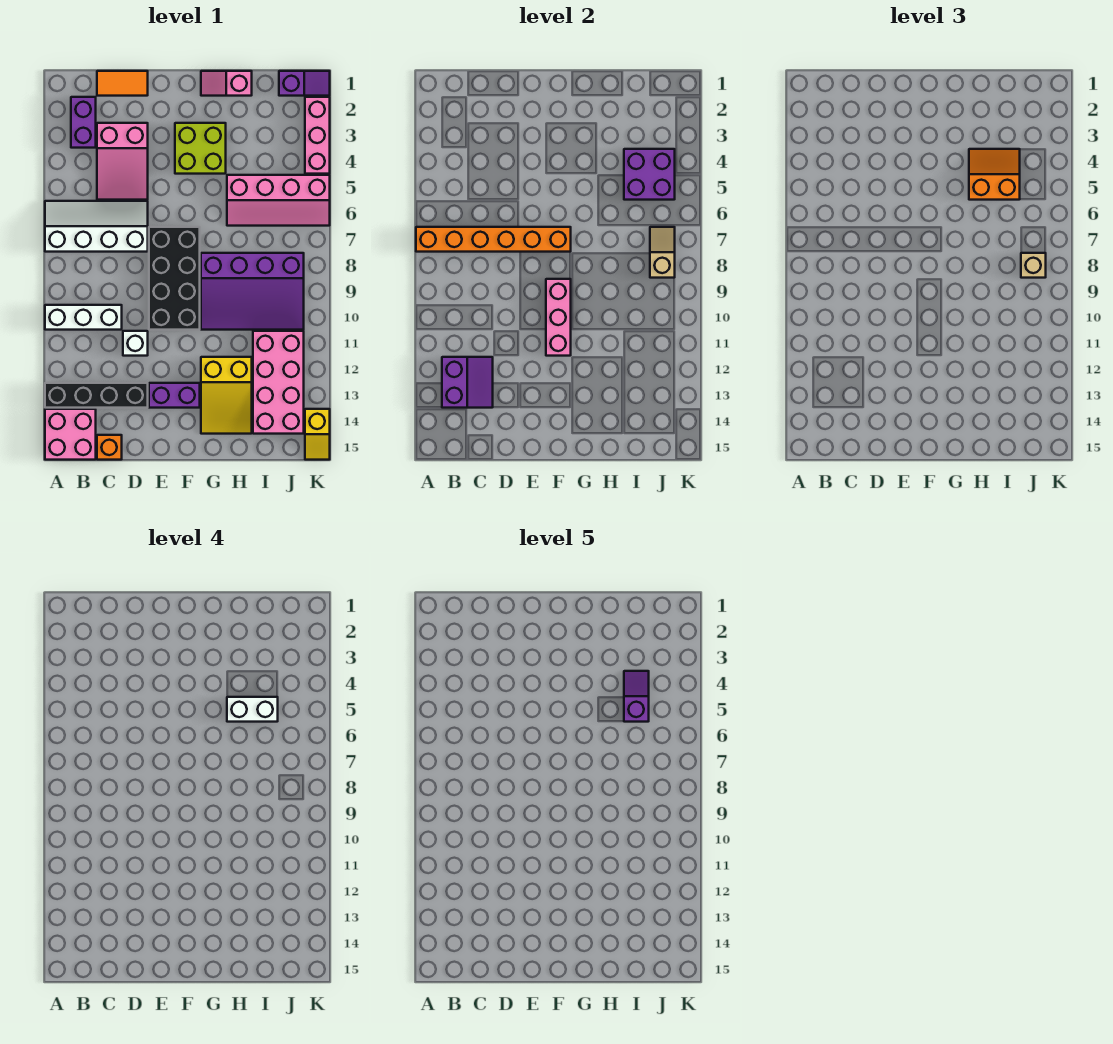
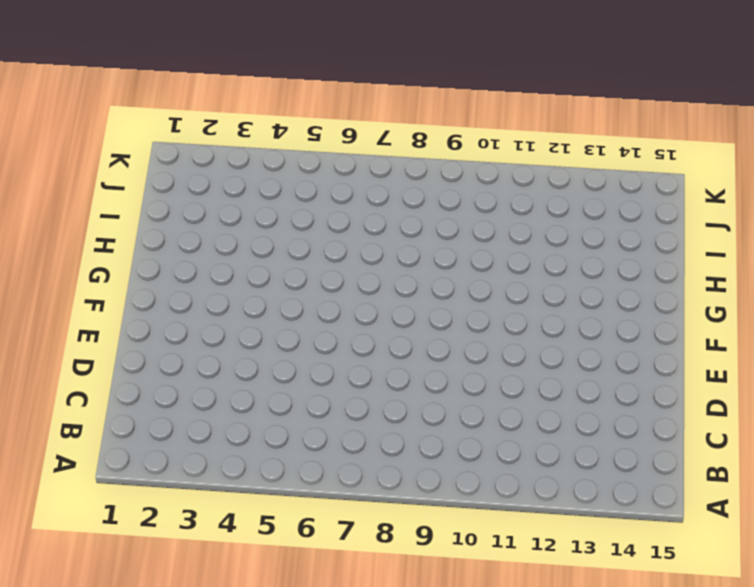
none -> white slope A6:D7 level 1 top 7
none -> white brick A10:C10 level 1
none -> black brick A13:D13 level 1

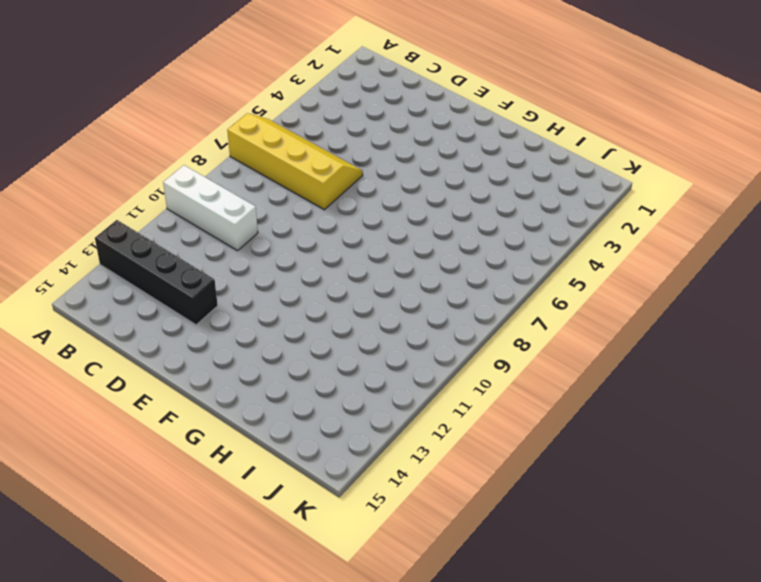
yellow slope A6:D7 level 1 top 7 -> white slope A6:D7 level 1 top 7
none -> pink brick A14:B15 level 1
none -> purple brick B2:B3 level 1
none -> orange tile C1:D1 level 1

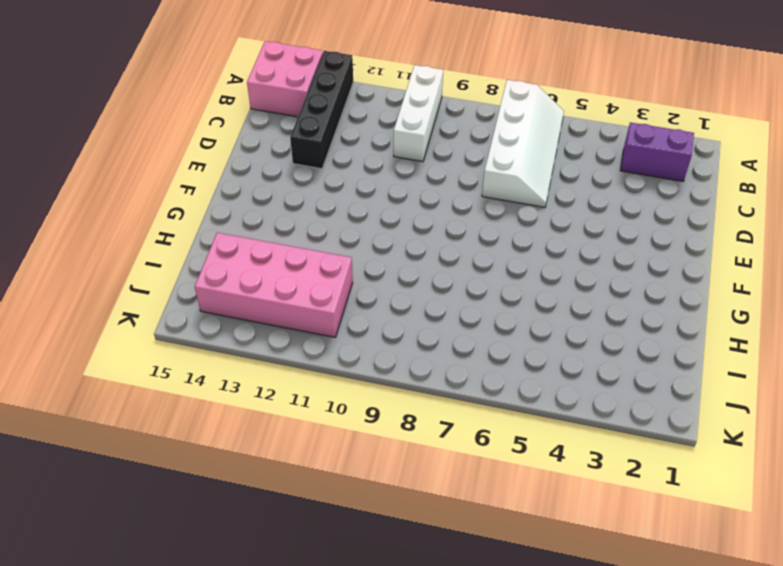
none -> orange tile C1:D1 level 1
none -> pink slope C3:D5 level 1 top 3
none -> orange brick C15 level 1

